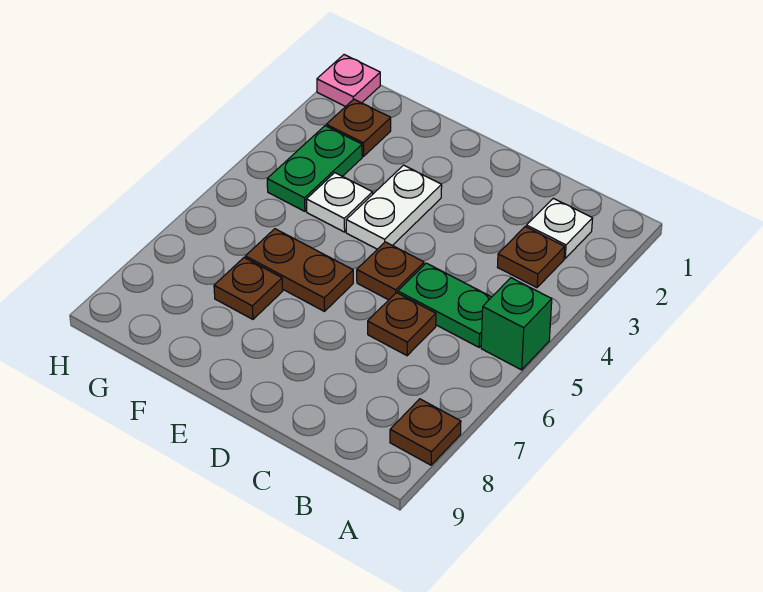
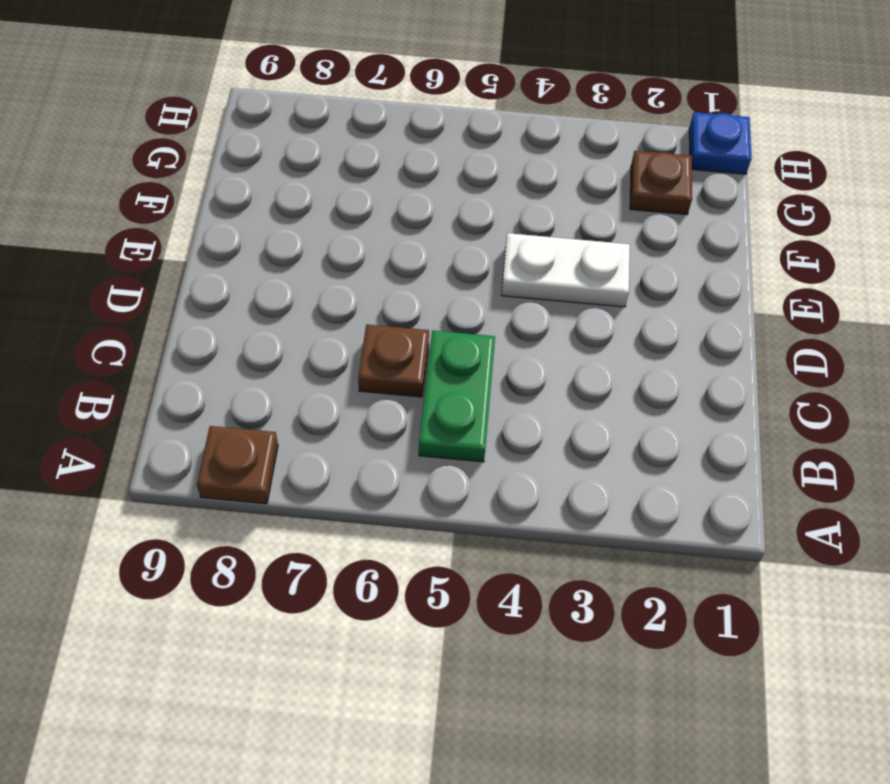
blue plate H1 level 1 -> pink plate H1 level 1
none -> green brick A5 level 1
none -> white plate B2 level 1
none -> brown plate B3 level 1

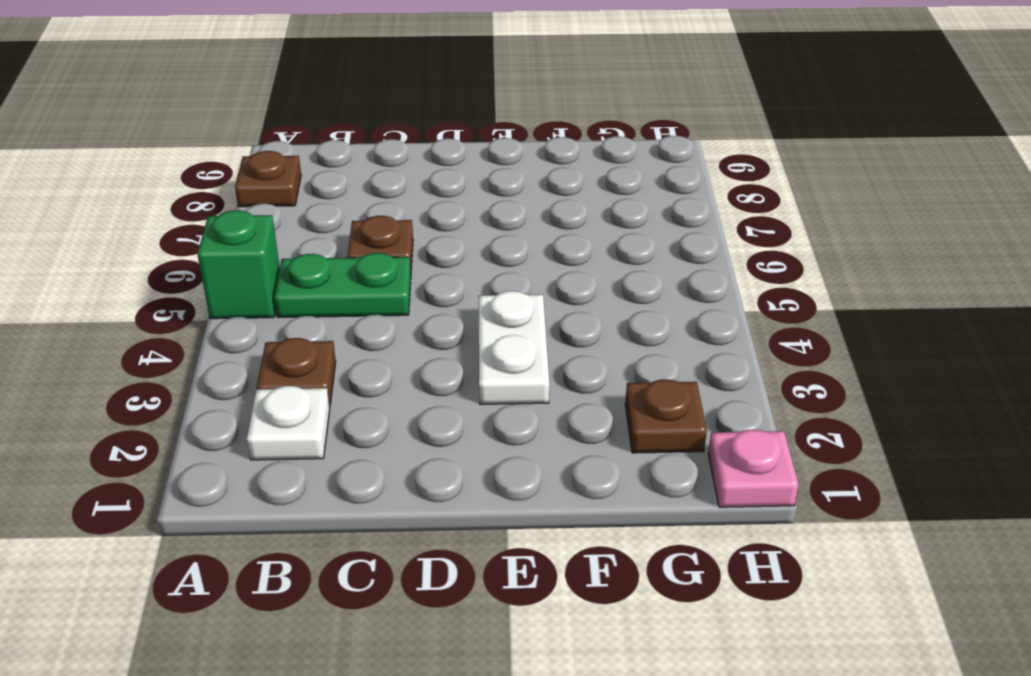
none -> brown plate D5 level 1
none -> brown plate E6:F6 level 1
none -> white plate F4 level 1

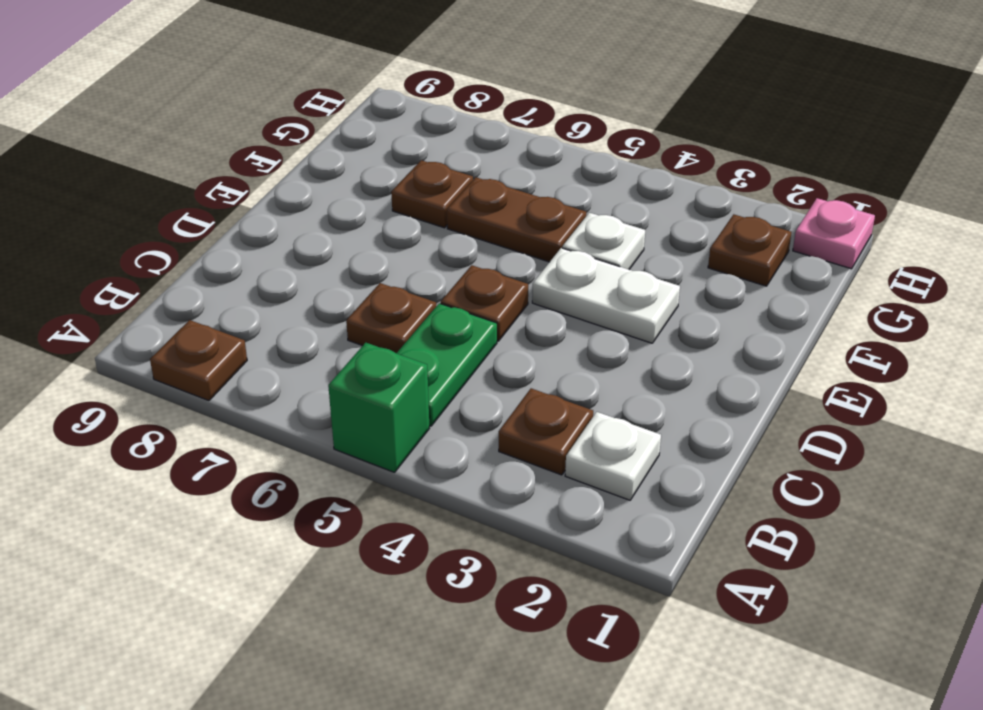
brown plate F5:F6 level 1 -> brown plate E6:F6 level 1
none -> green plate G3:G4 level 1

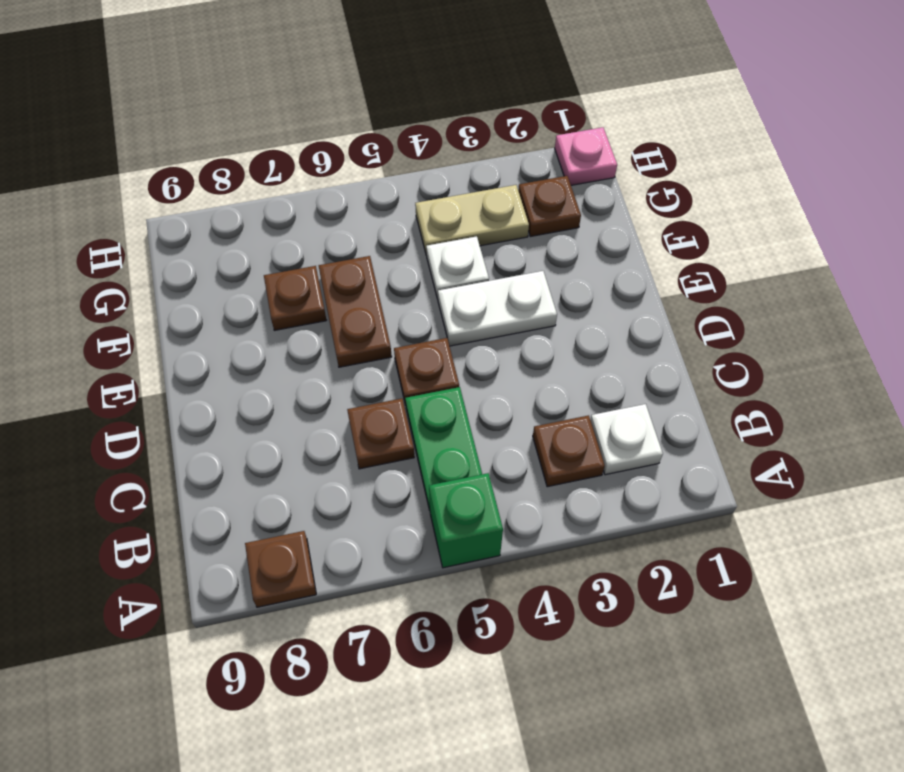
tan plate G3:G4 level 1 -> green plate G3:G4 level 1

